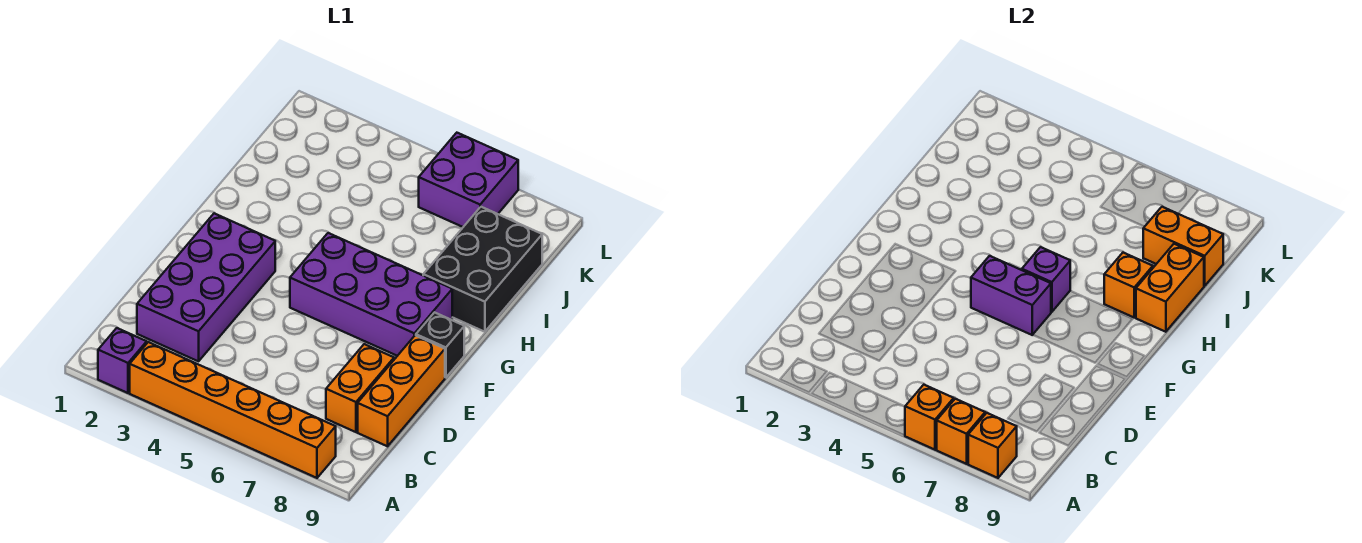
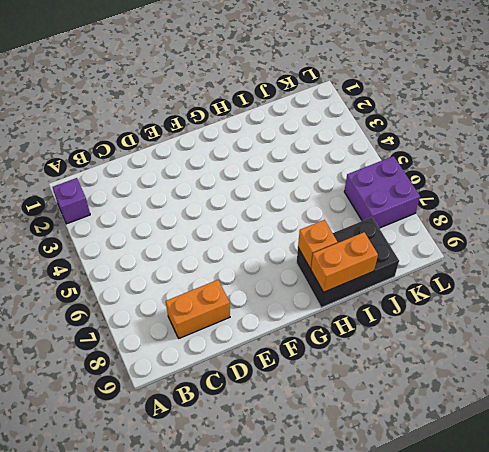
none -> orange brick A3:A8 level 1
none -> purple brick C2:F3 level 1
none -> orange brick C9:E9 level 1

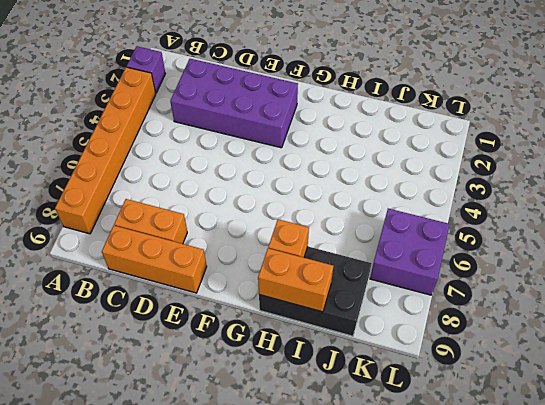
none -> purple brick F5:G8 level 1
none -> black brick F9 level 1
none -> orange brick A6 level 2

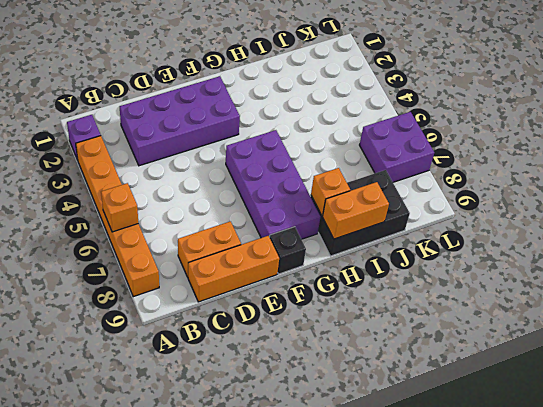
none -> orange brick A7 level 2
none -> orange brick A8 level 2
none -> purple brick F5:F6 level 2

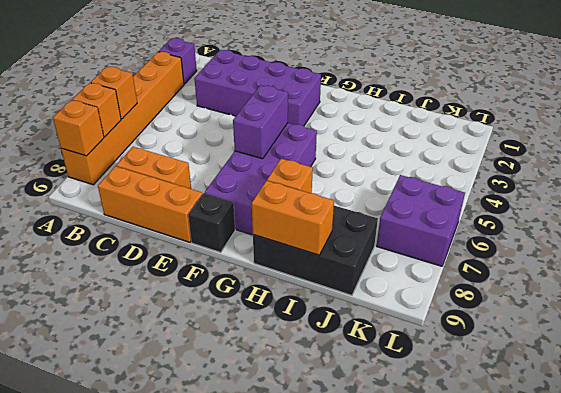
none -> purple brick G6 level 2
none -> orange brick J8:J9 level 2

